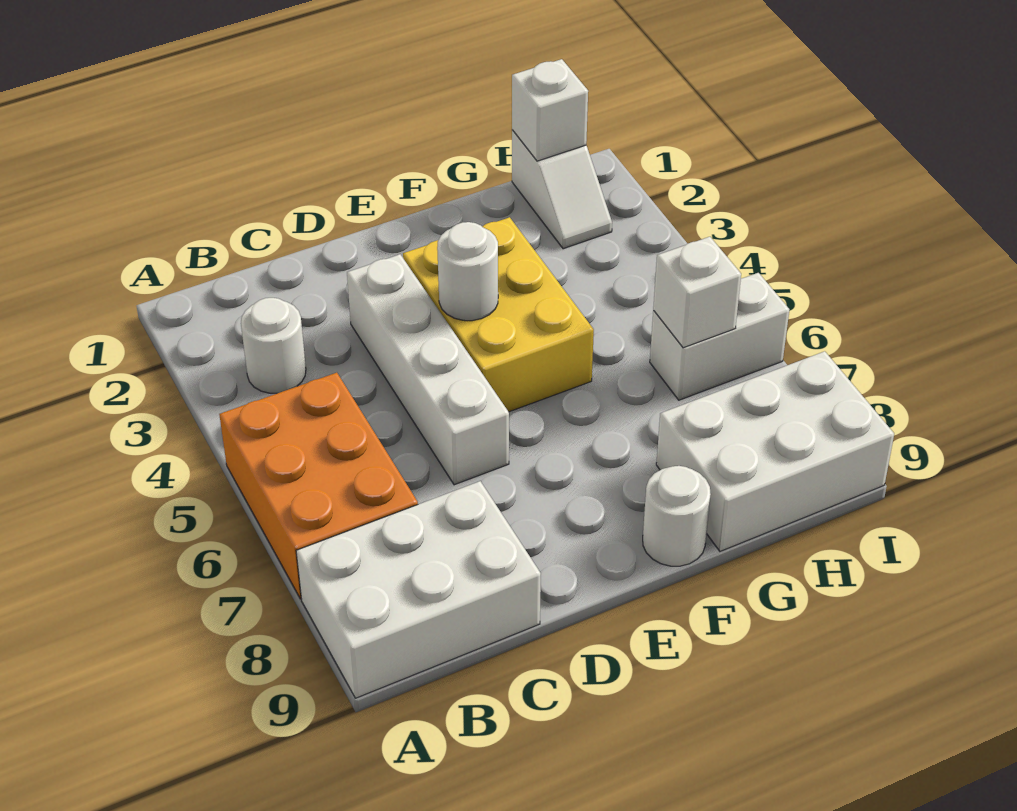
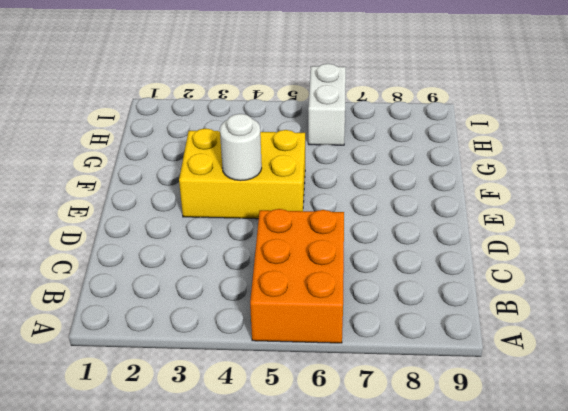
orange brick A5:C6 level 1 -> orange brick A5:B7 level 1
none -> white brick A8:C9 level 1
none -> white round brick B3 level 1
none -> white brick D3:D6 level 1

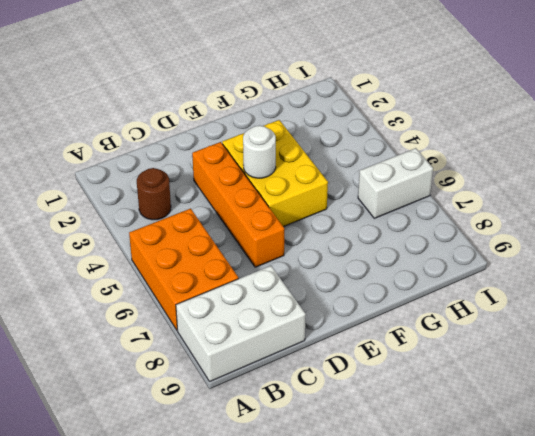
brown round brick B3 level 1 -> white round brick B3 level 1
orange brick D3:D6 level 1 -> white brick D3:D6 level 1
none -> white round brick F9 level 1
none -> white brick G8:I9 level 1
none -> white slope H1:H2 level 1 top 1

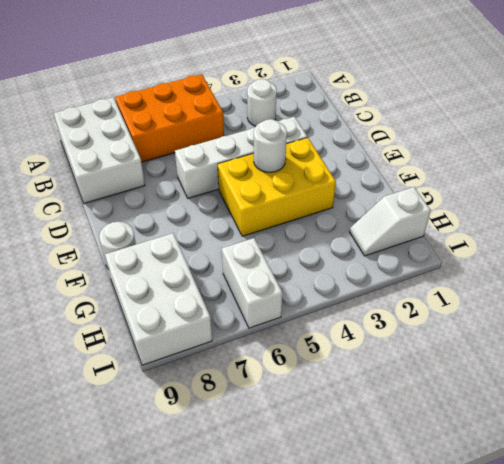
none -> white brick H1 level 2
none -> white brick H6 level 2

